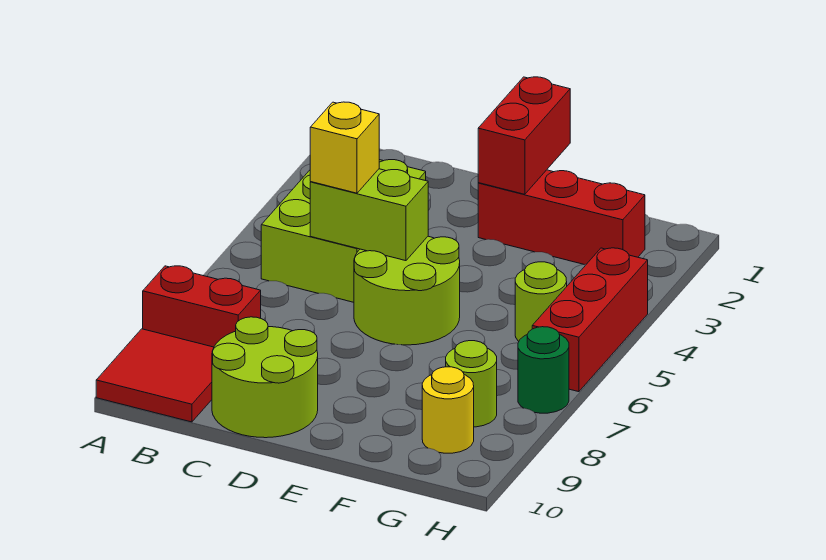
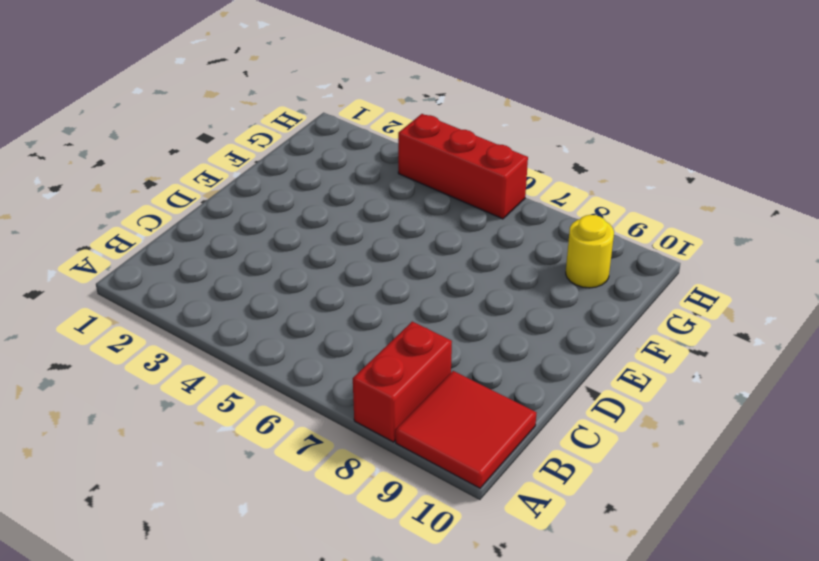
none -> lime brick B3:C5 level 1
none -> lime round brick C9:D10 level 1
none -> lime round brick D5:E6 level 1

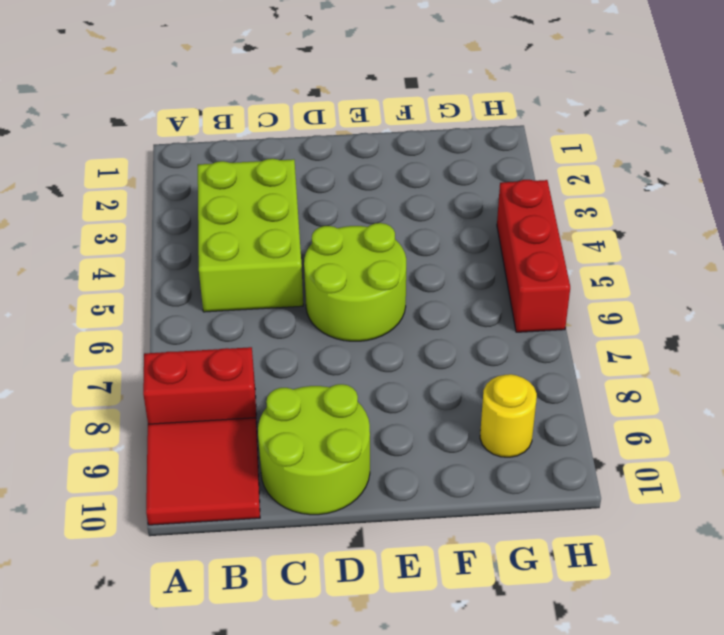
none -> red brick E2:G2 level 1
none -> lime round brick G5 level 1
none -> lime round brick G8 level 1

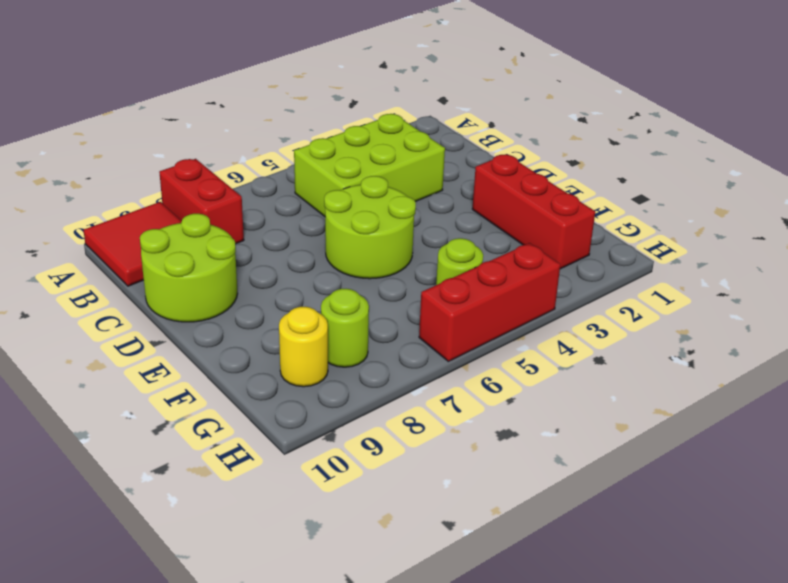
none -> green round brick H7 level 1
none -> lime brick C5:D5 level 2
none -> red brick E1:E2 level 2

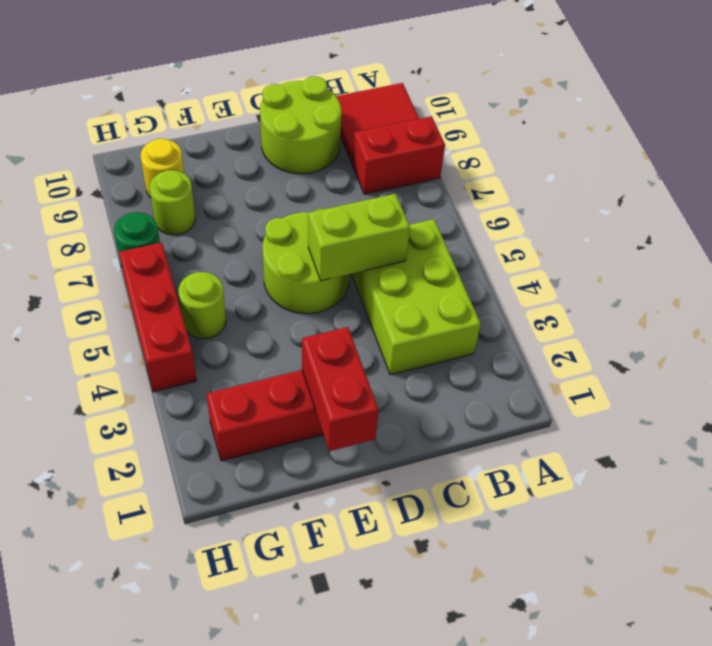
none -> yellow brick C5 level 3

